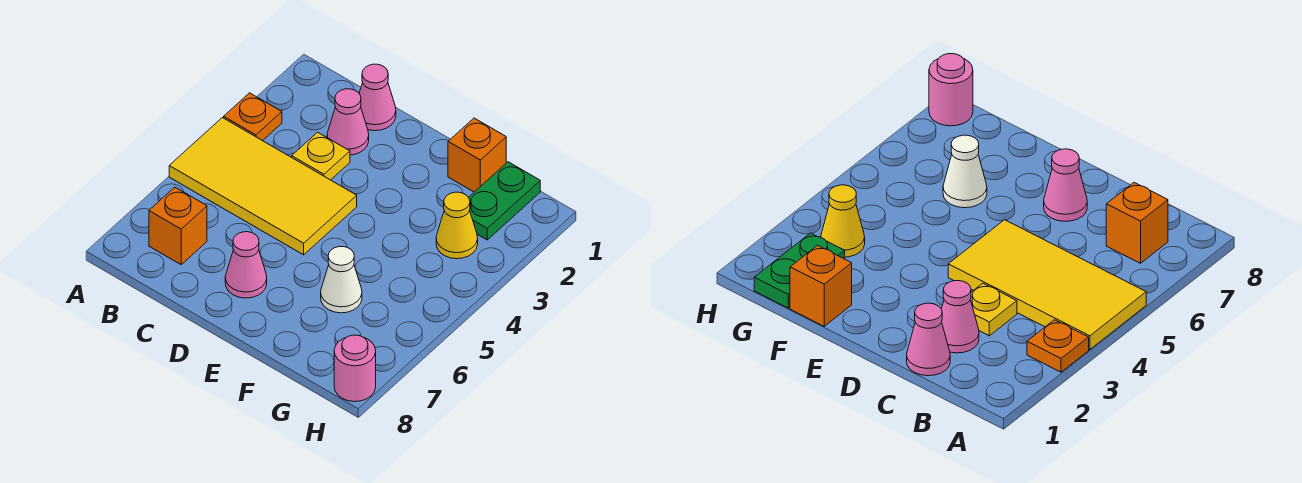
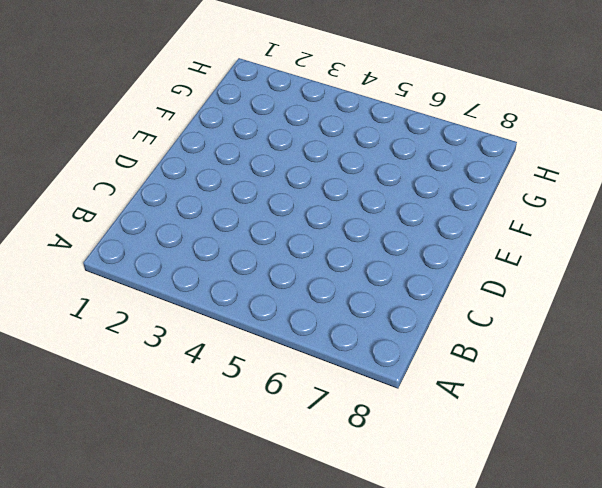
none -> orange plate A3 level 1
none -> yellow tile A4:D5 level 1
none -> orange brick B7 level 1

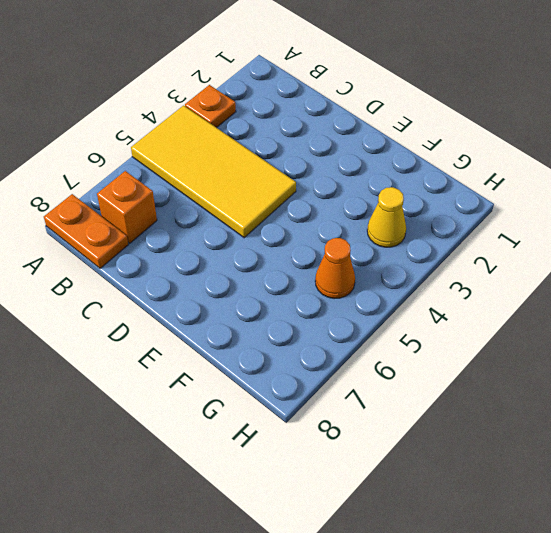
orange plate A8:B8 level 1 -> none
orange cone G5 level 1 -> none
none -> pink cone C1 level 1
none -> pink cone C2 level 1
none -> yellow plate C3 level 1

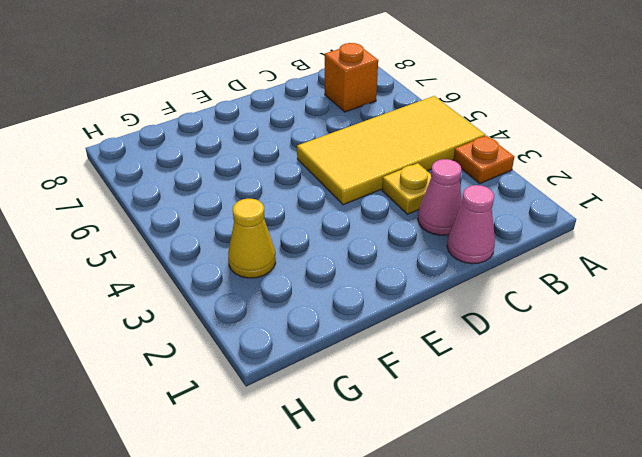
none -> pink cone D7 level 1
none -> orange brick F1 level 1
none -> white cone F6 level 1

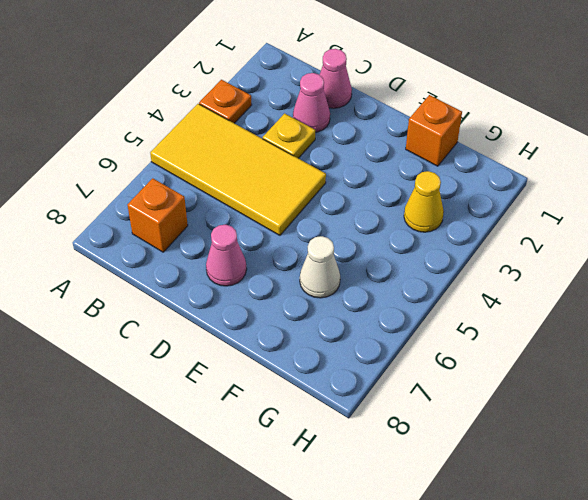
none -> green plate G1:G2 level 1
none -> pink round brick H8 level 1

